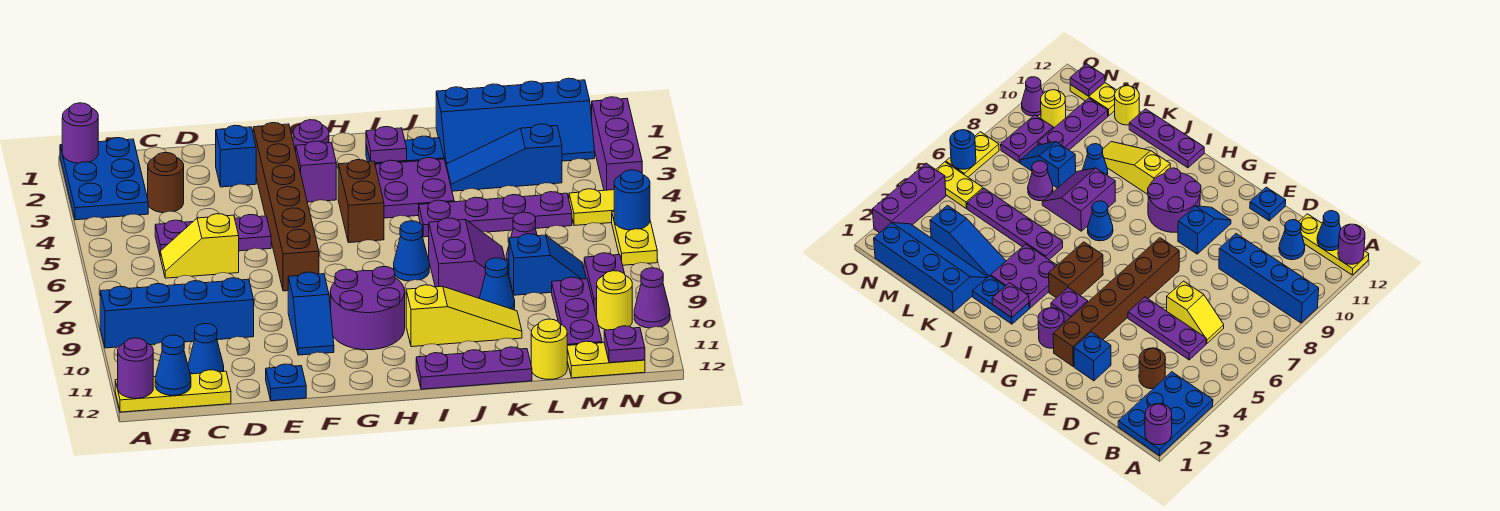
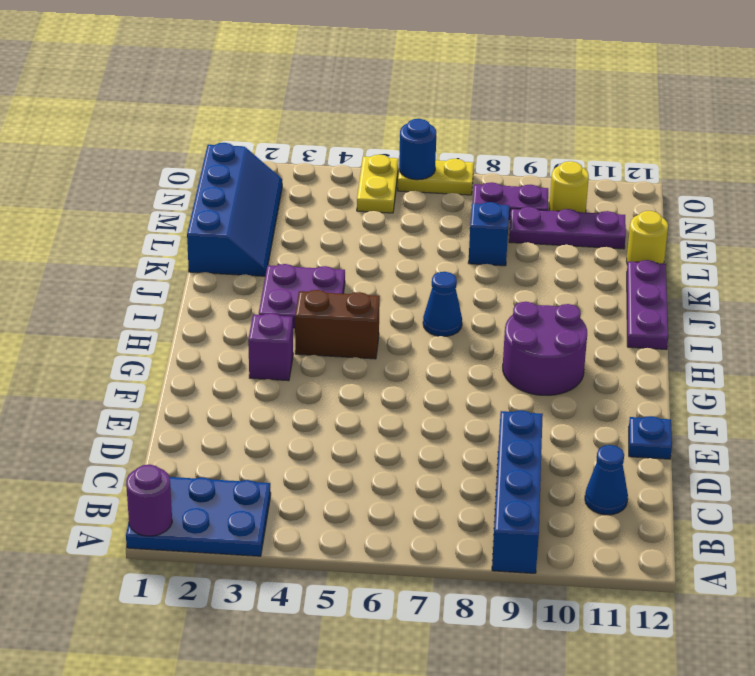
none -> yellow plate A12:C12 level 1
none -> brown round brick C3 level 1
none -> purple plate C5:E5 level 1
none -> yellow slope C6:D6 level 1 top D

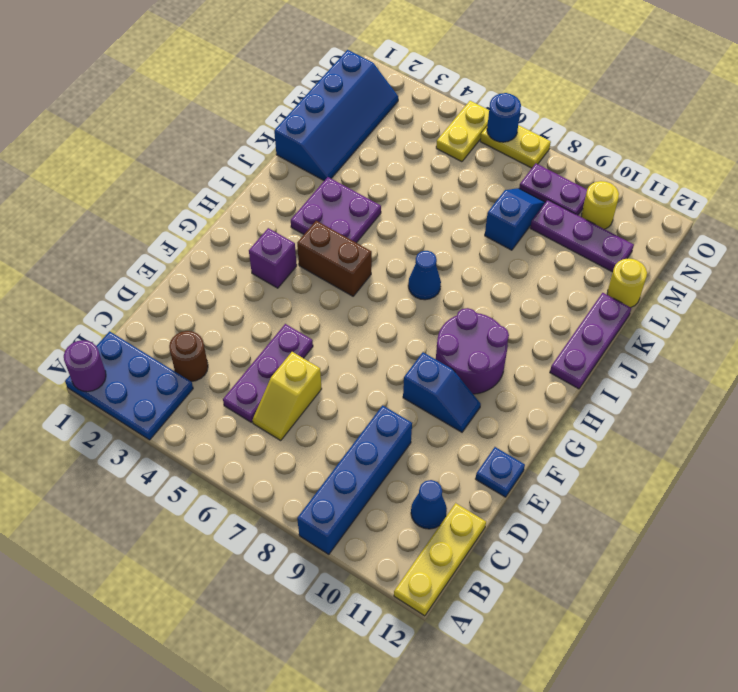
none -> blue brick E2 level 1
none -> brown brick F2:F7 level 1
none -> purple round brick G2 level 1
none -> blue plate I2:J2 level 1

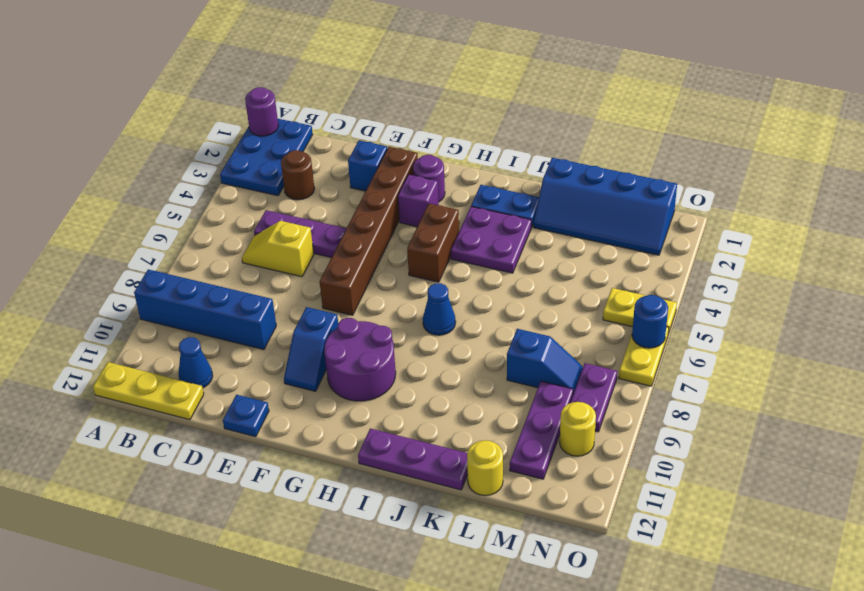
none -> yellow slope I10:K10 level 1 top I
none -> purple plate J5:M5 level 1
none -> purple slope J7:K8 level 1 top J
none -> blue slope K3:M3 level 1 top M

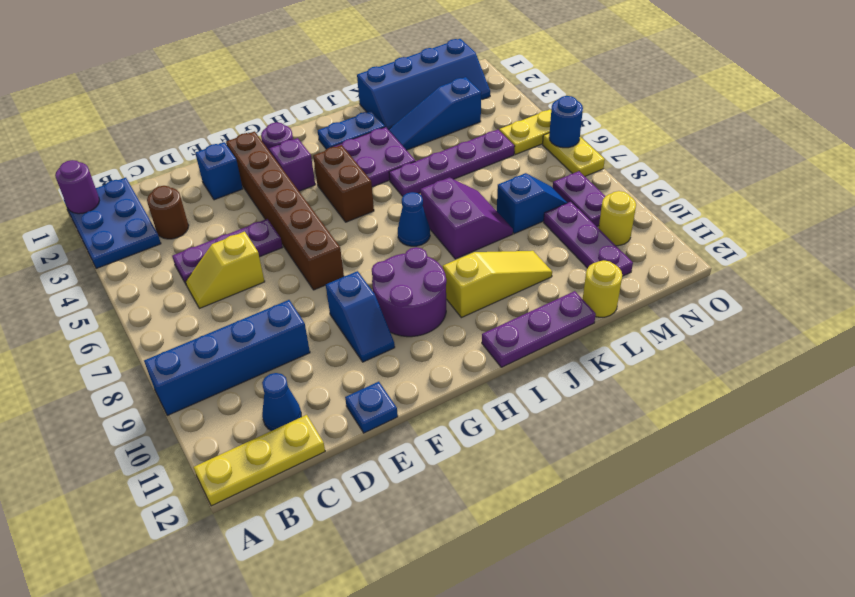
none -> blue cone K9 level 1
none -> purple cone L7 level 1
none -> yellow plate M12:N12 level 1
none -> purple brick O2:O4 level 1

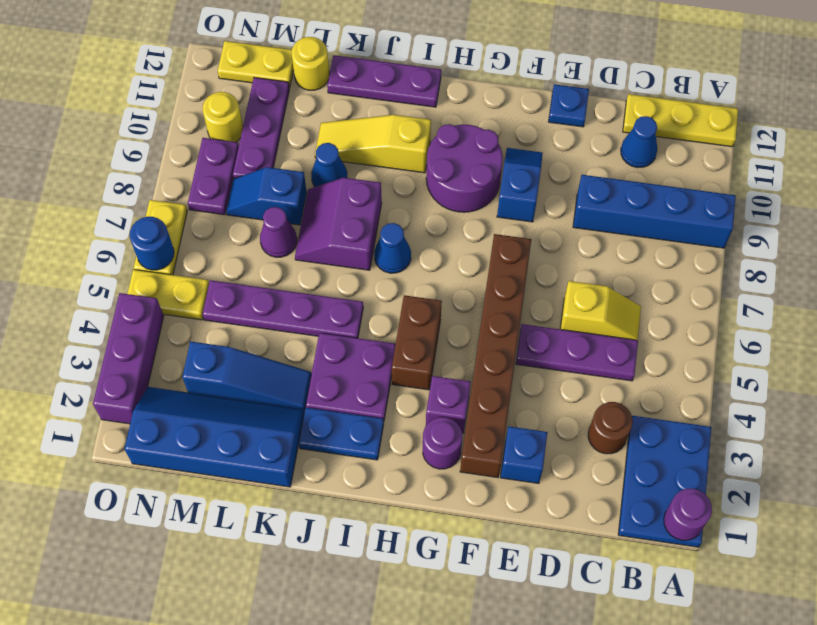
none -> purple cone O10 level 1
none -> purple round brick A12 level 2
none -> blue cone B12 level 2
none -> purple plate I2 level 2

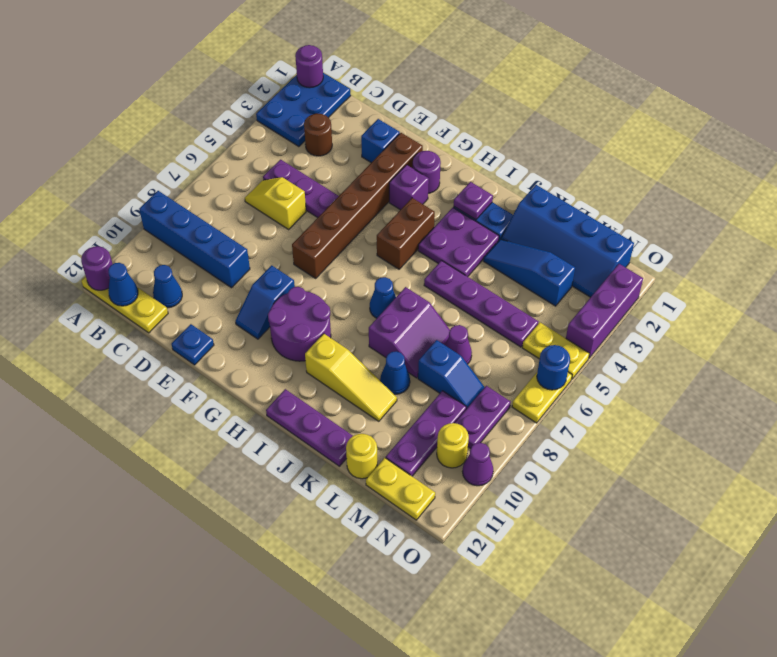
none -> purple plate N12 level 2

